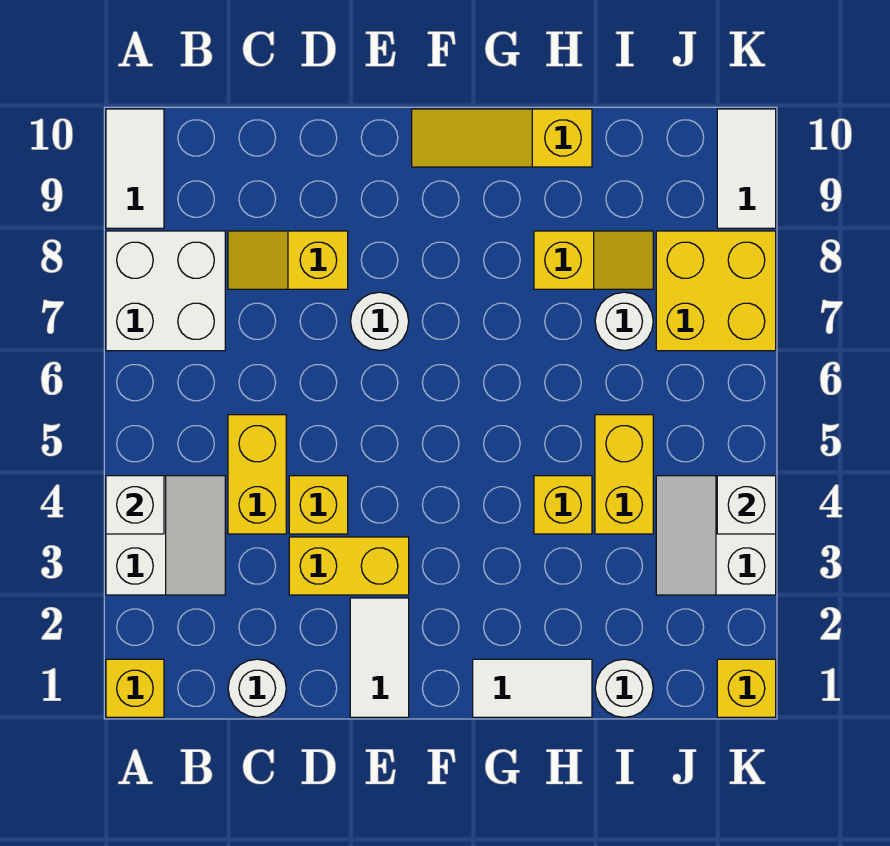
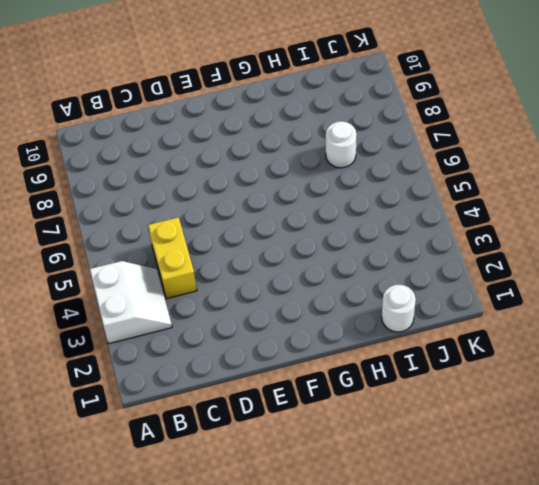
none -> yellow brick A1 level 1
none -> white brick A7:B8 level 1
none -> white tile A9:A10 level 1

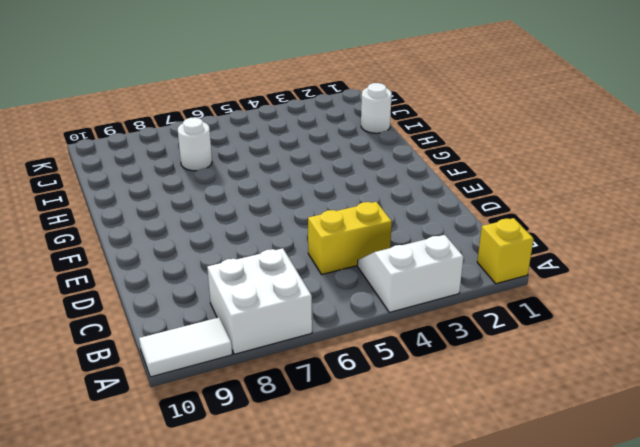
none -> white round brick C1 level 1
none -> yellow slope C8:D8 level 1 top D
none -> yellow brick D3:E3 level 1

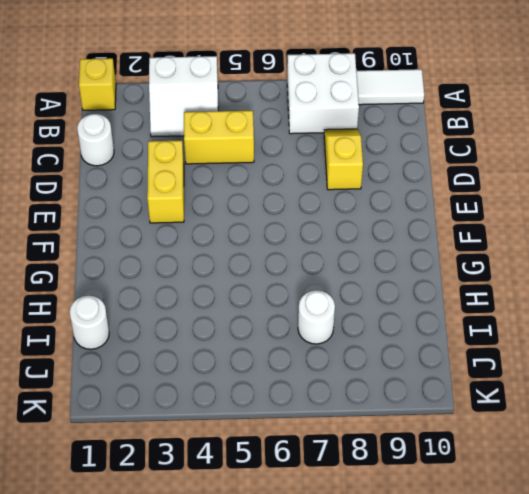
none -> yellow brick D4 level 1
none -> white tile E1:E2 level 1
none -> white round brick E7 level 1

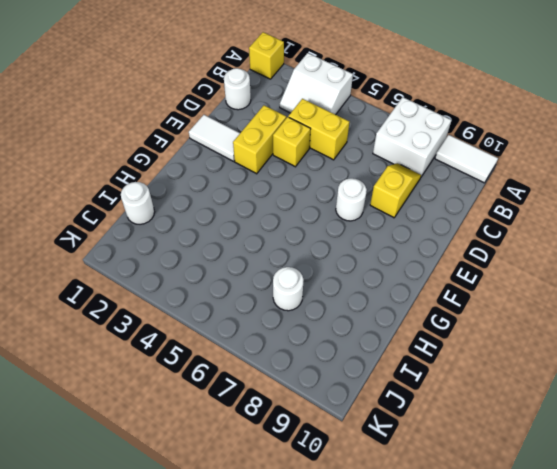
none -> yellow slope F10:H10 level 1 top H
none -> white tile G1:H1 level 1
none -> yellow brick H4 level 1

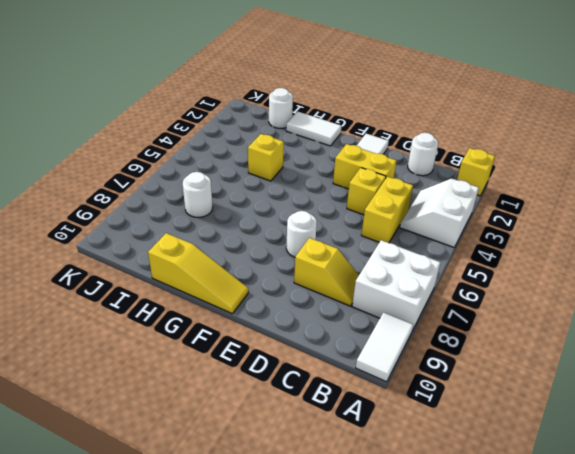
none -> yellow slope H8:I8 level 1 top H
none -> yellow brick I4:I5 level 1
none -> white slope J3:K4 level 1 top K

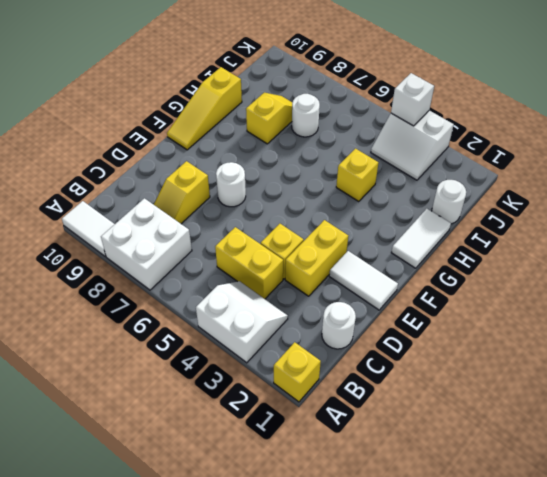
none -> yellow brick I4:I5 level 1
none -> yellow brick J7:K8 level 1
none -> yellow brick K1 level 1

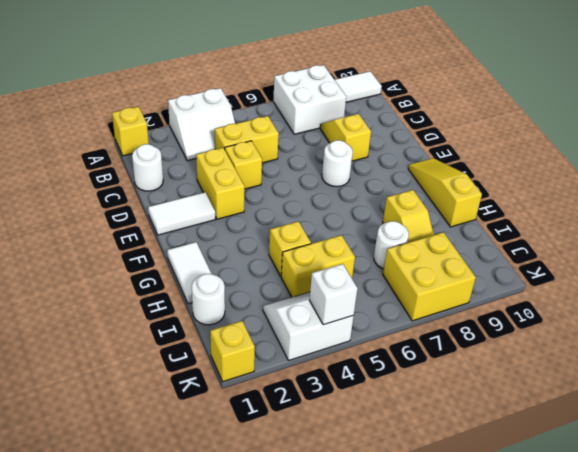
none -> white tile K9:K10 level 1
none -> white brick A4 level 2

